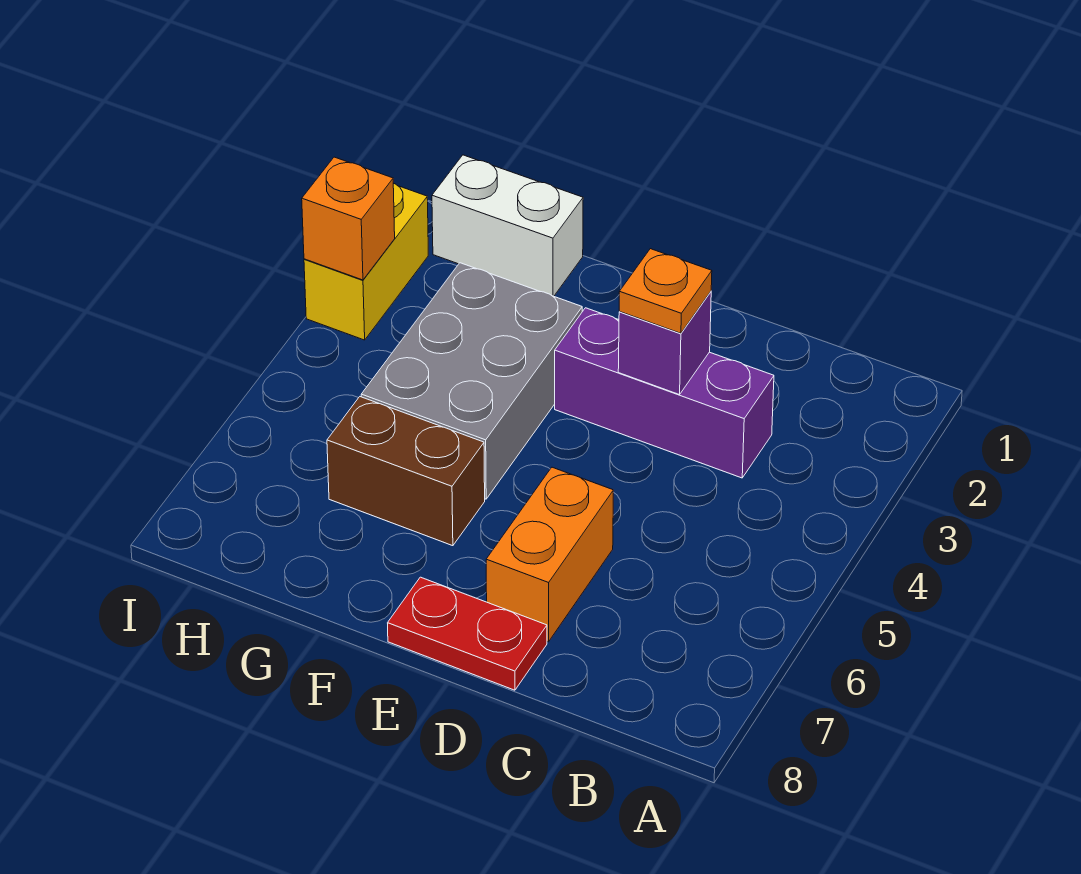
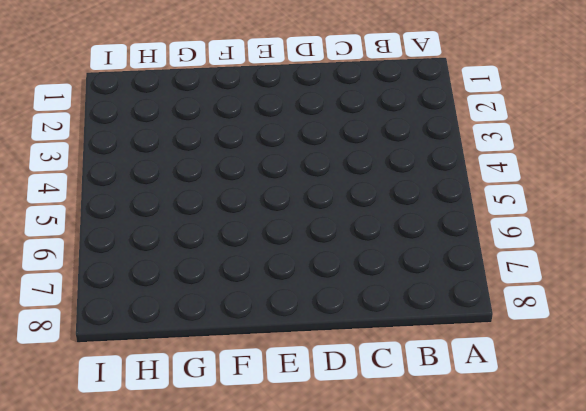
none -> purple brick C3:E3 level 1
none -> orange brick D6:D7 level 1

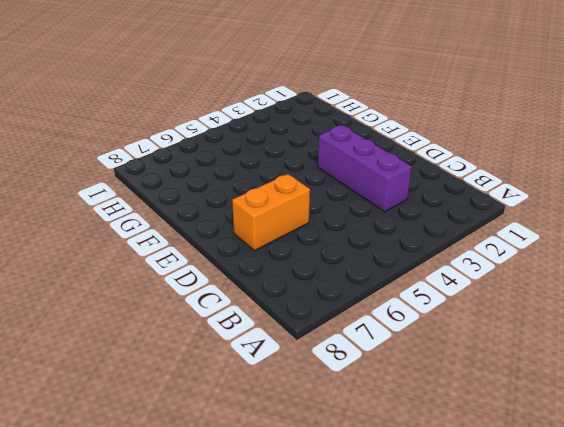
none -> red plate D8:E8 level 1
none -> grey brick F3:G5 level 1

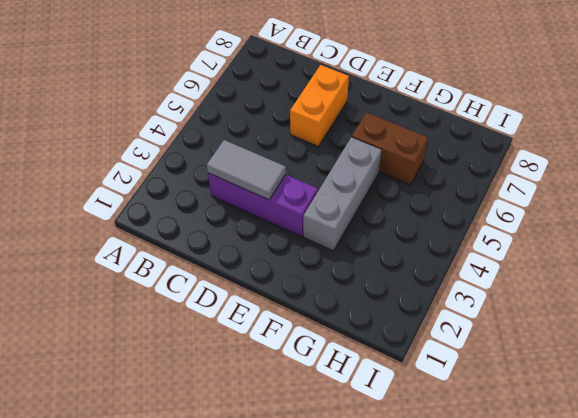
grey tile C3:D3 level 2 -> purple brick D3 level 2
grey brick F3:F5 level 1 -> grey brick F3:G5 level 1
none -> red plate D8:E8 level 1
none -> white brick G1:H1 level 1

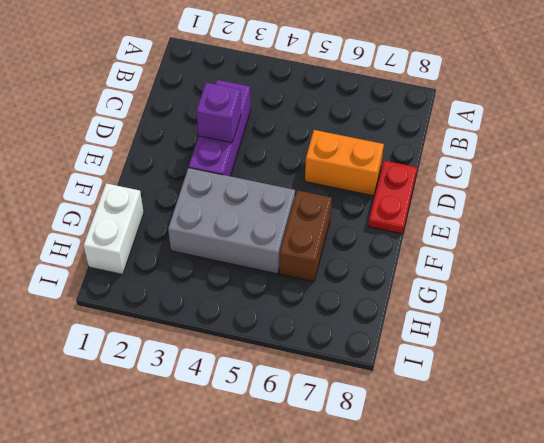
none -> yellow brick I2:I3 level 1
none -> orange brick I3 level 2

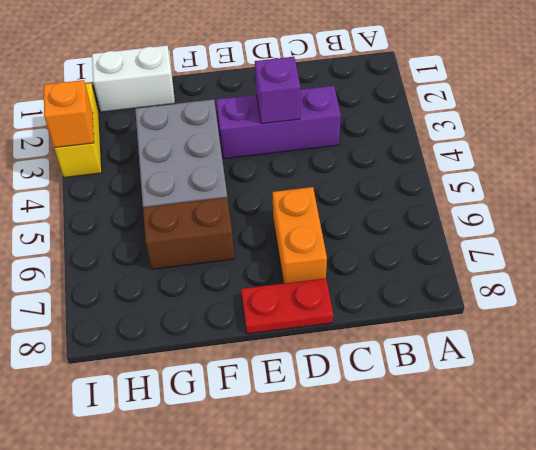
none -> orange plate D3 level 3

